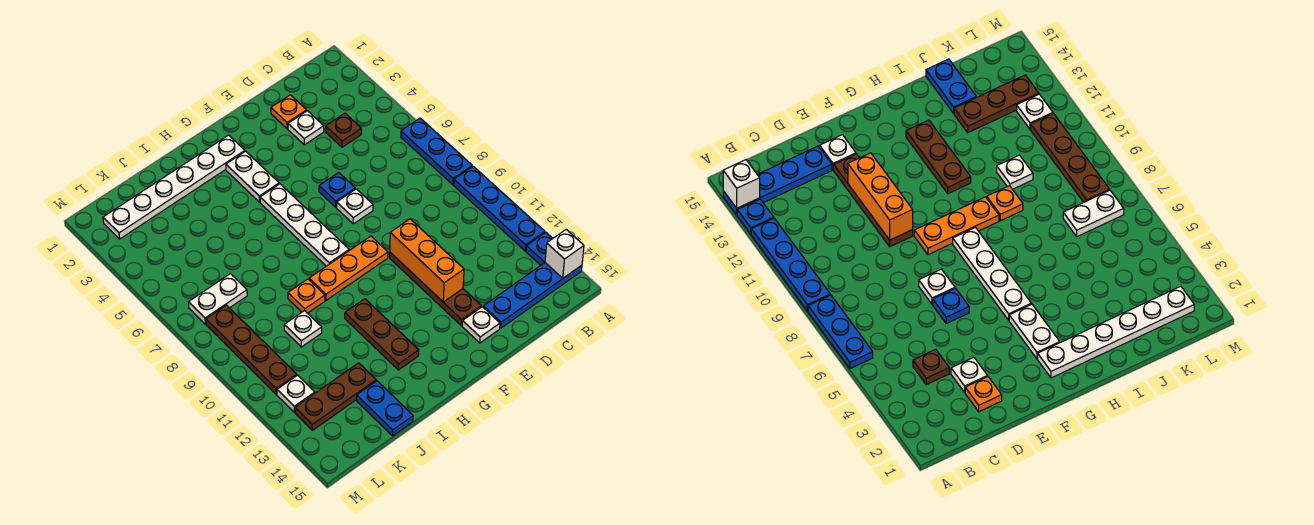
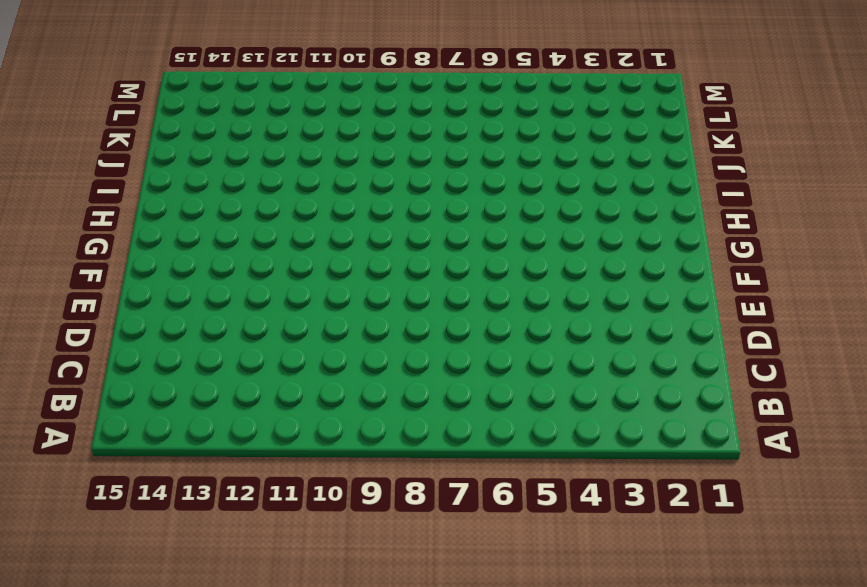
none -> blue plate A6:A8 level 1
none -> blue plate A9:A12 level 1
none -> blue plate A13 level 1

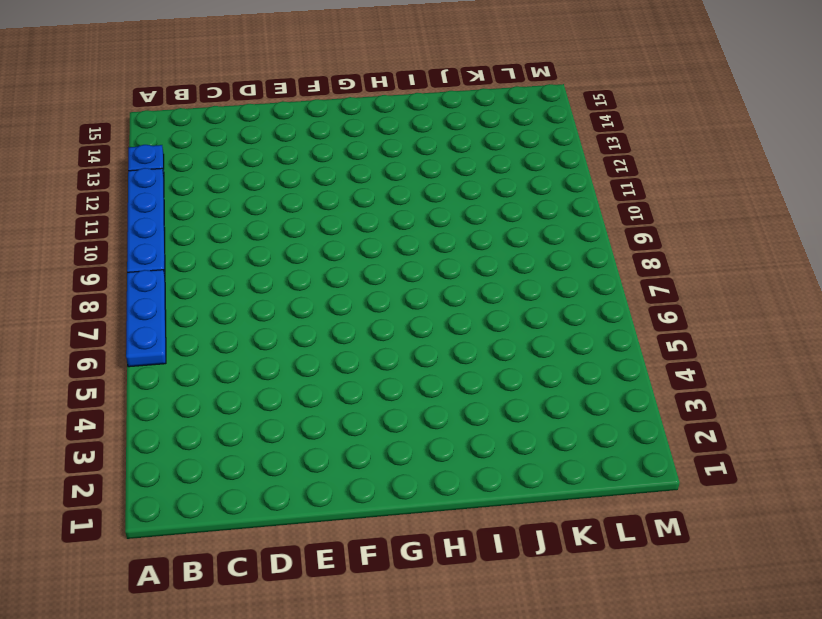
none -> blue plate A14:D14 level 1
none -> brown plate C4 level 1
none -> orange plate D2 level 1

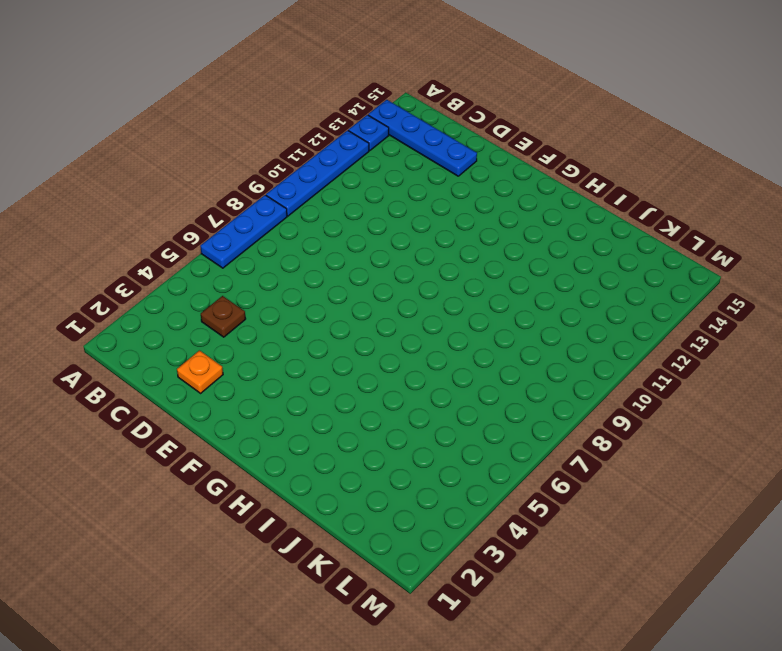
none -> white plate D3 level 1
none -> blue plate E6 level 1
none -> white plate E7 level 1

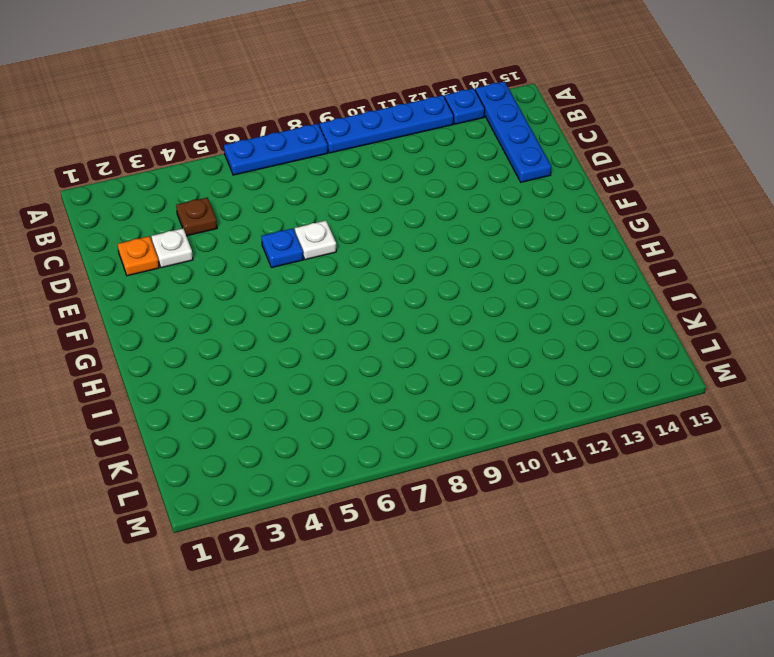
none -> brown plate E10:E13 level 1
none -> white plate E14 level 1
none -> orange plate F9:H9 level 1

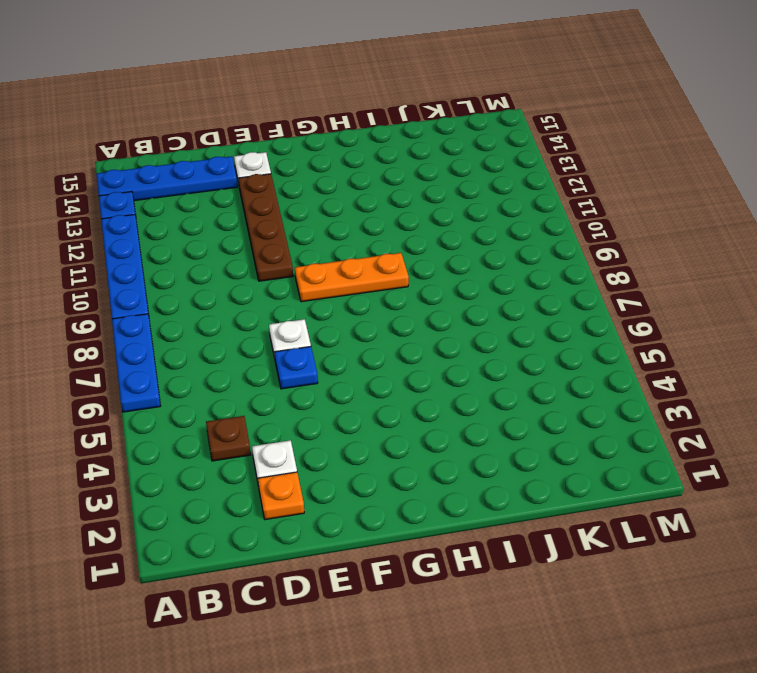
none -> white plate G2:L2 level 1
none -> white plate G3:G4 level 1
none -> white plate G5:G8 level 1

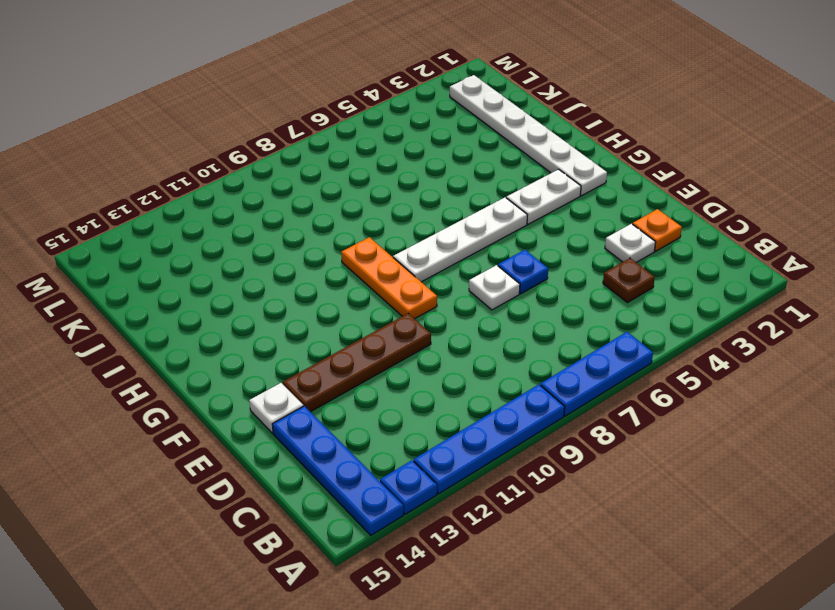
none -> brown plate H11:H13 level 1
none -> orange plate I9 level 1
none -> white plate J10 level 1

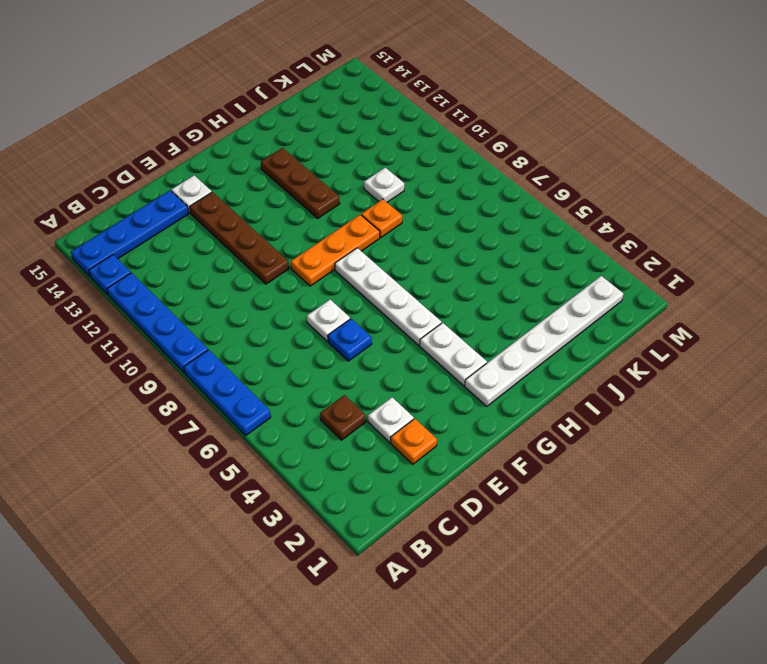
none -> brown plate J13:L13 level 1
none -> blue plate J14:J15 level 1
none -> white plate K7:L7 level 1

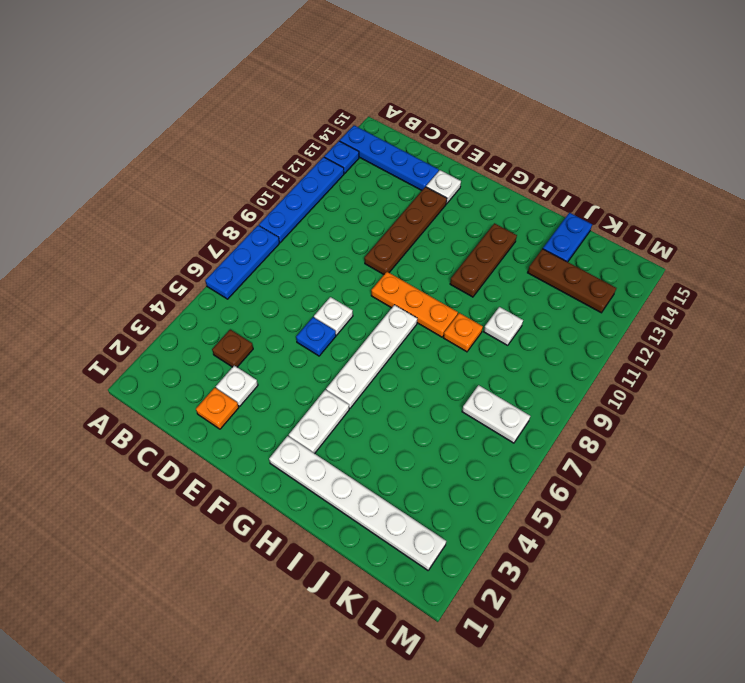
none -> brown plate L8:L11 level 1
none -> white plate L12 level 1
none -> white brick A14 level 2

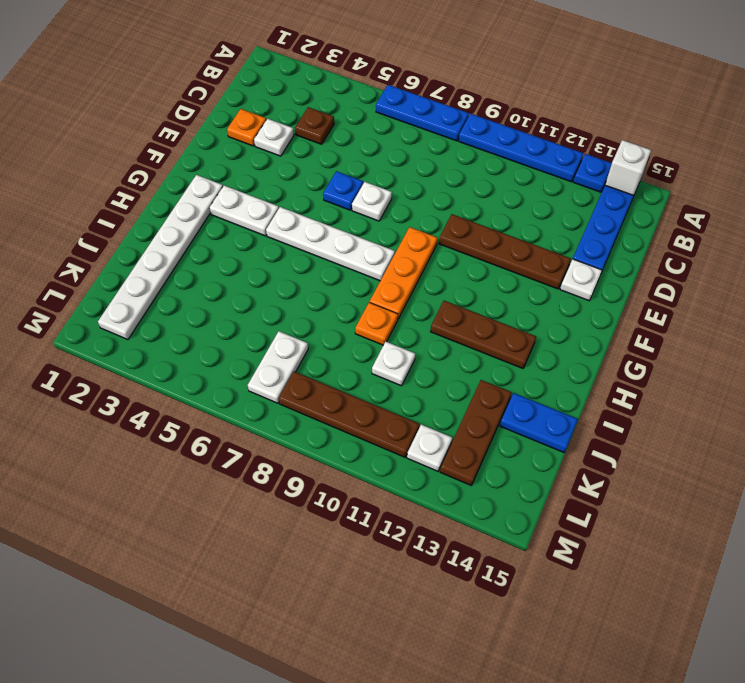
none -> orange brick E10:E12 level 2

